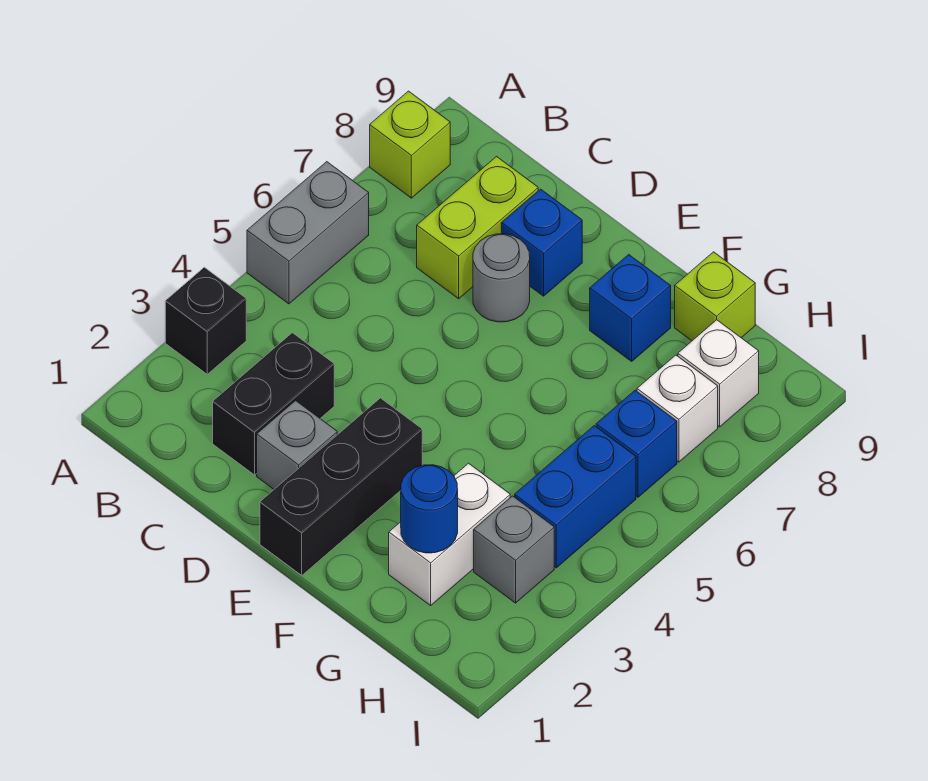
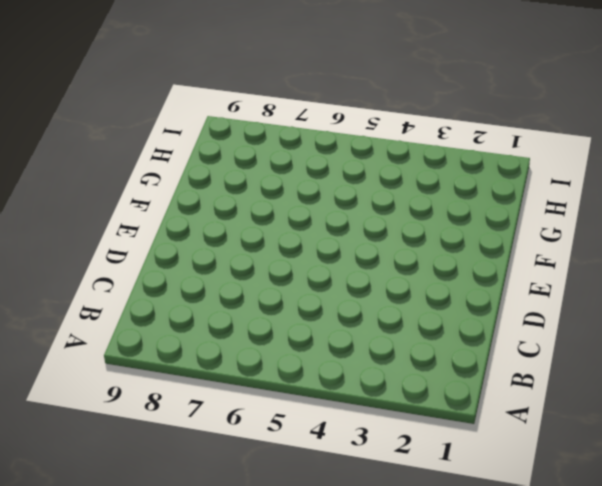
none -> black brick A3 level 1
none -> grey brick A5:A6 level 1
none -> lime brick A8 level 1

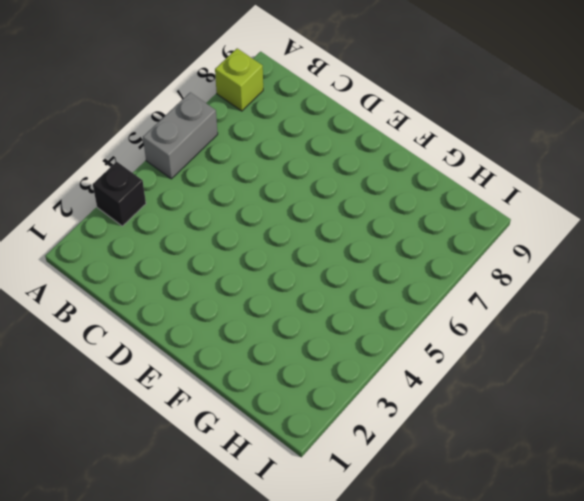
none -> black brick C2:C3 level 1
none -> lime brick C7:C8 level 1
none -> grey brick D2 level 1

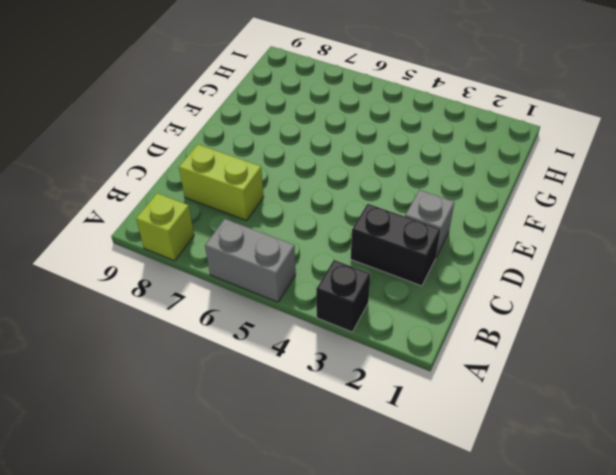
none -> grey round brick D7 level 1
none -> blue brick D8 level 1
none -> black brick E1:E3 level 1

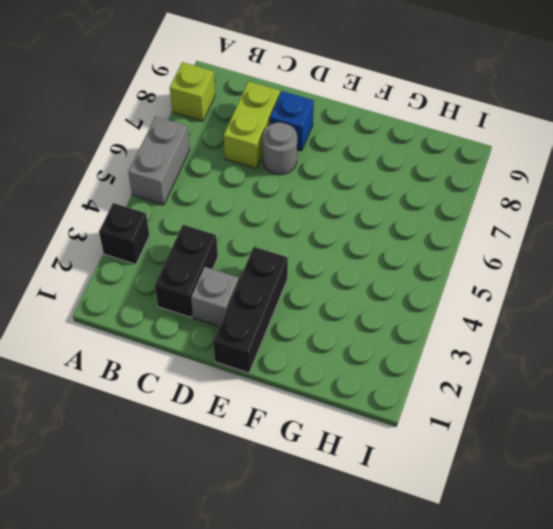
none -> blue brick F8 level 1
none -> white brick G2:G3 level 1
none -> lime brick G9 level 1

